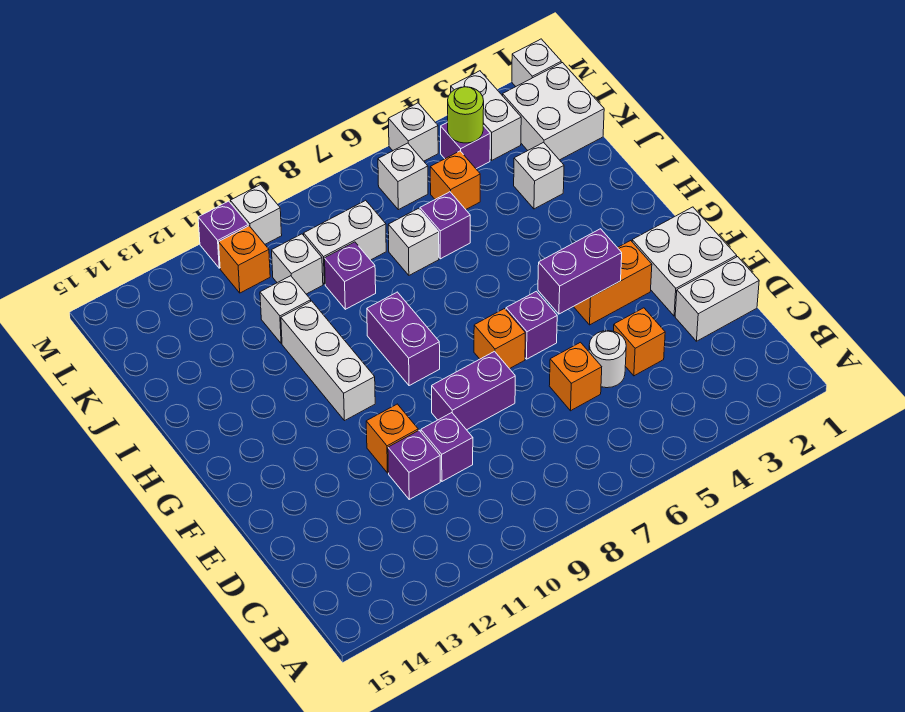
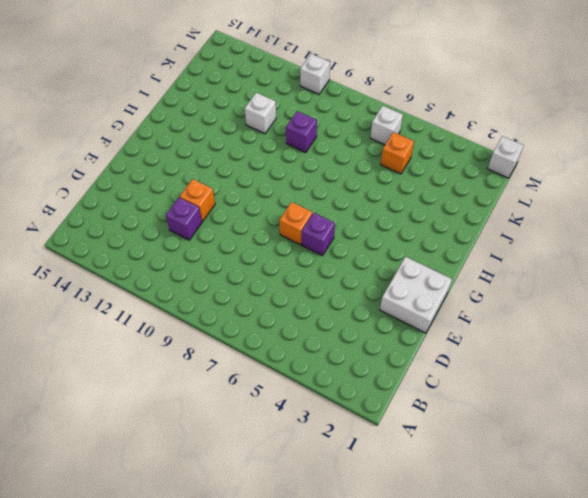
none -> white brick D1:D2 level 1
none -> orange brick D4 level 1
none -> white round brick D5 level 1
none -> orange brick D6 level 1

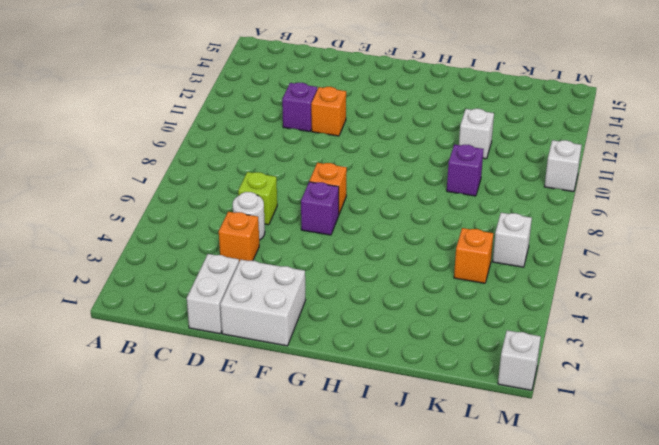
lime brick D6 level 1 -> orange brick D6 level 1
none -> purple brick D10 level 1
none -> purple brick E8:E9 level 1
none -> orange brick F3:F4 level 1
none -> purple brick G9:H9 level 1

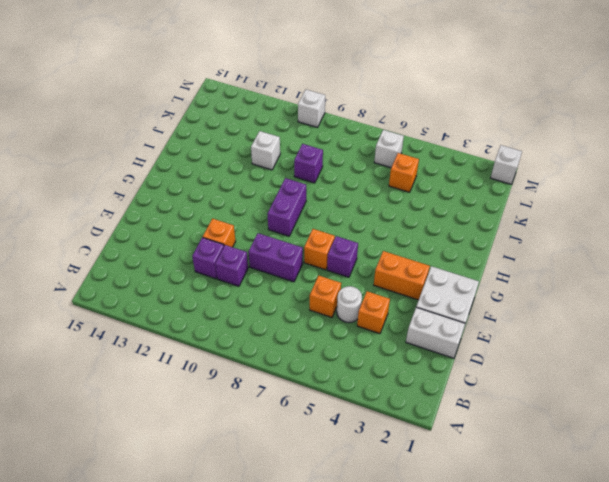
none -> white brick G11:I11 level 1
none -> white brick J3 level 1
none -> purple brick J6 level 1
none -> white brick J7 level 1

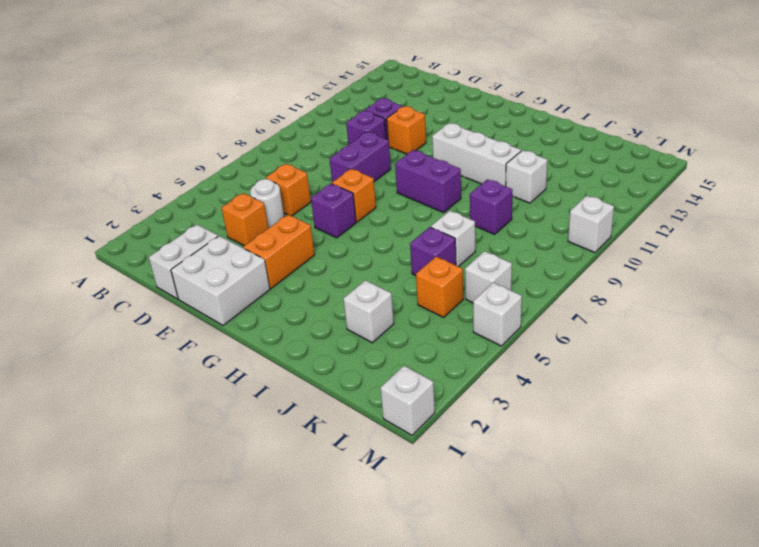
none -> white brick K1:L2 level 1
none -> white brick K8:K9 level 1
none -> white brick K10 level 1
none -> white brick L3:M3 level 1

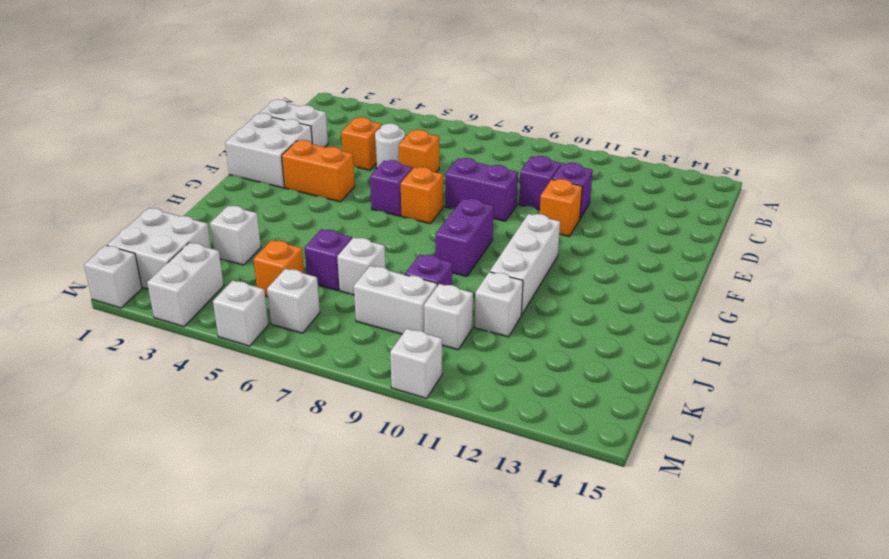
none -> purple brick L4 level 1
none -> orange brick L11 level 1
none -> purple brick M11 level 1
none -> purple brick F4:F5 level 2

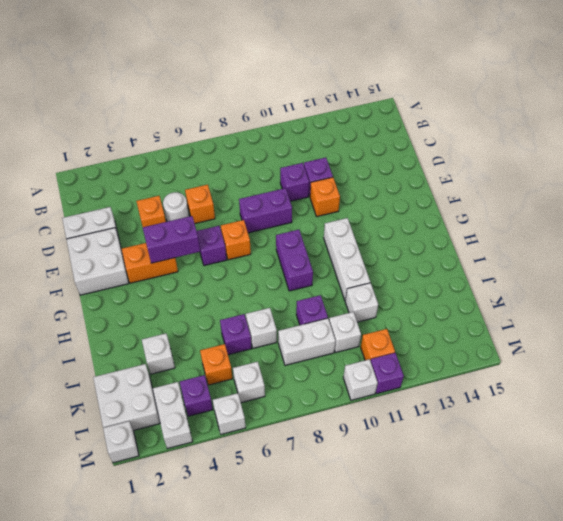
none -> lime round brick L4 level 2

